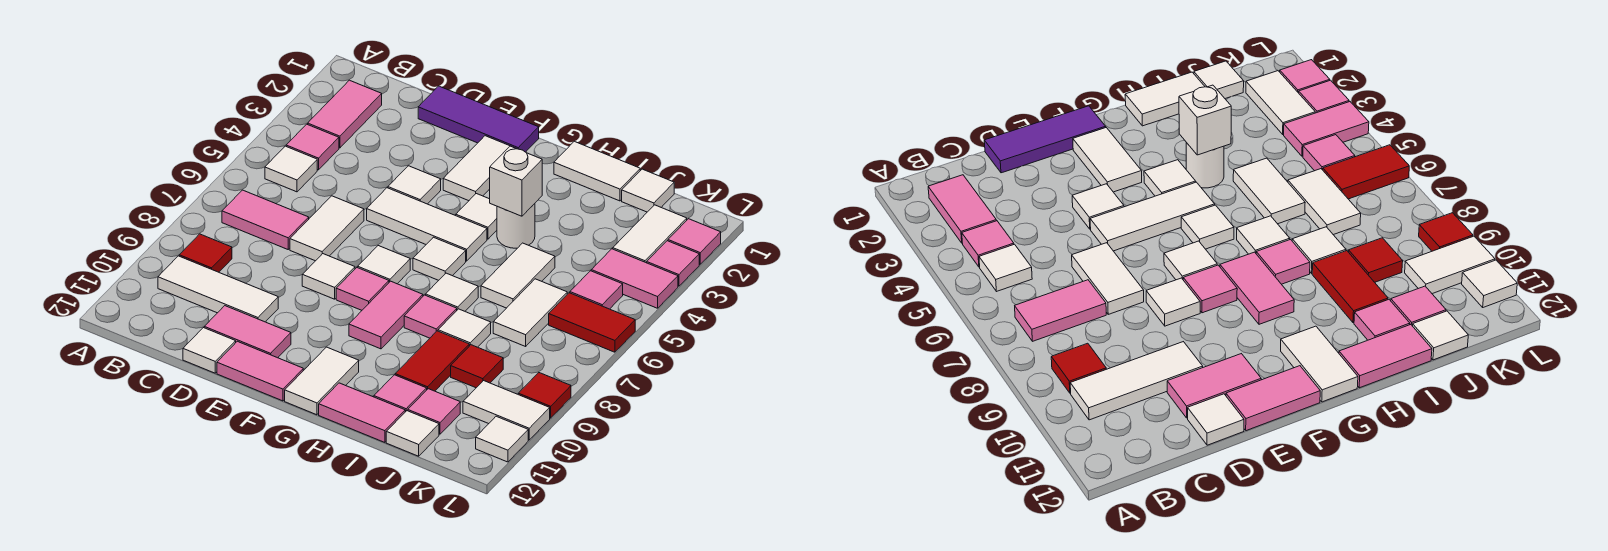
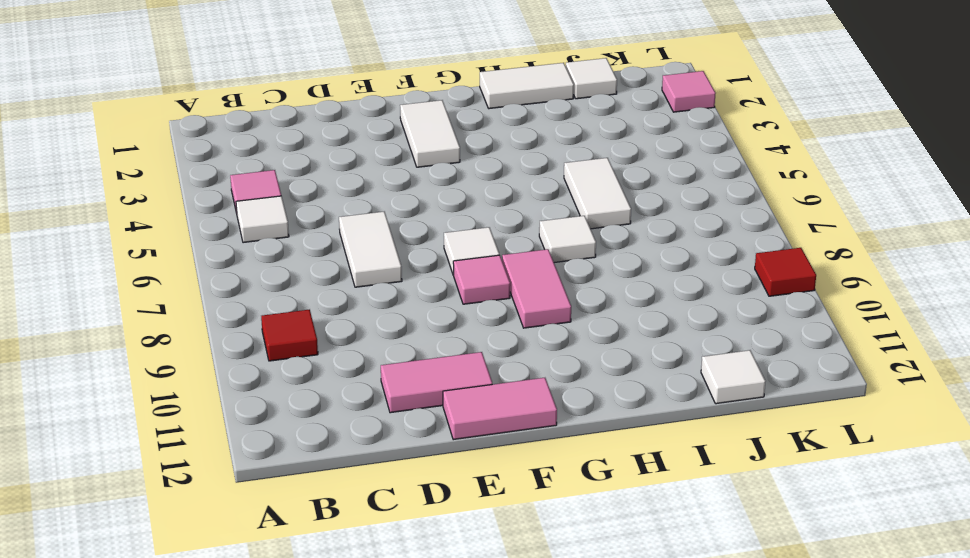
none -> pink tile B2:B3 level 1
none -> pink tile B7:C7 level 1
none -> white tile B10:D10 level 1
none -> purple tile D1:F1 level 1

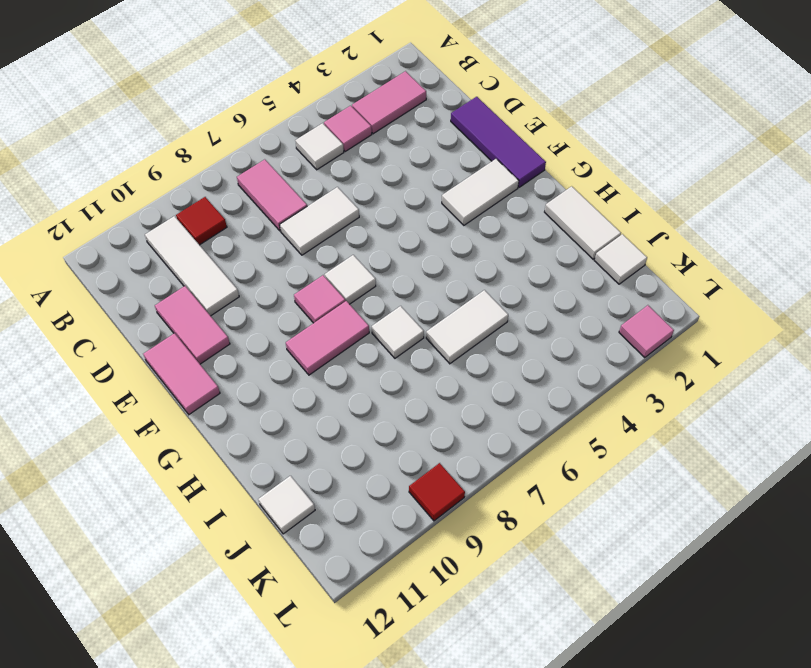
none -> white tile D12 level 1
none -> white tile E4 level 1
none -> white tile E5:G5 level 1
none -> white tile E8 level 1

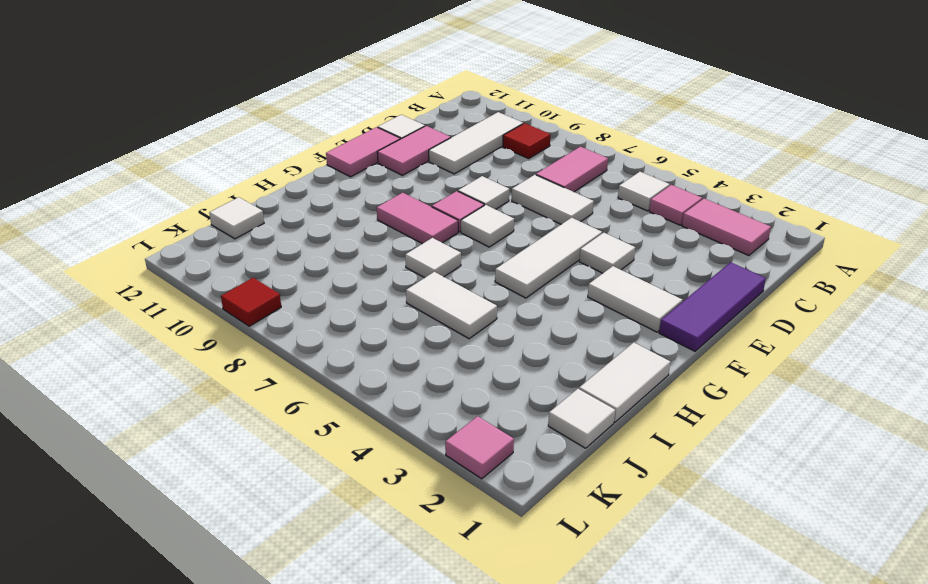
none -> white tile G4 level 1
none -> white tile G6 level 1
none -> white tile G11:G12 level 1
none -> white round brick H4 level 1

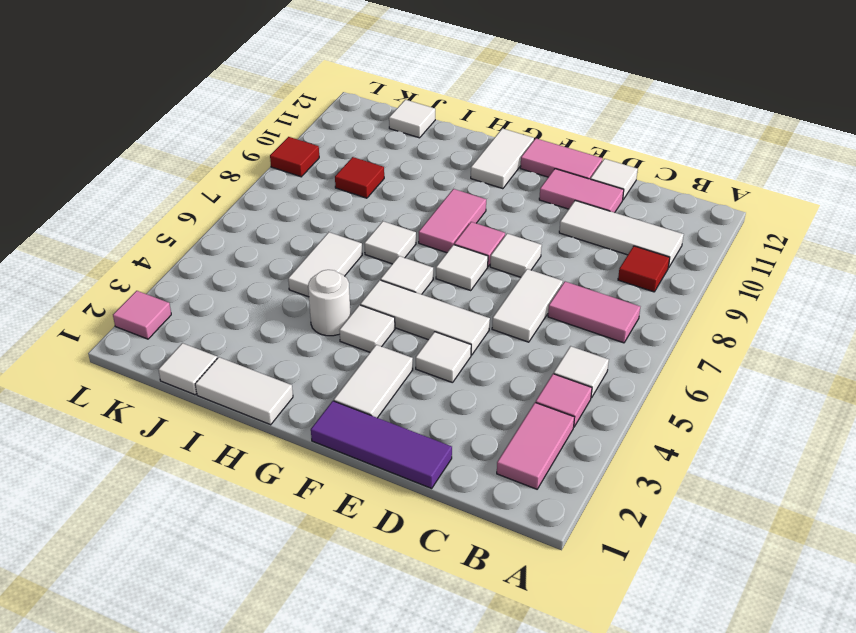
none -> pink tile H8 level 1
none -> pink tile H12:I12 level 1
none -> white tile I8 level 1
none -> red tile I9:I10 level 1

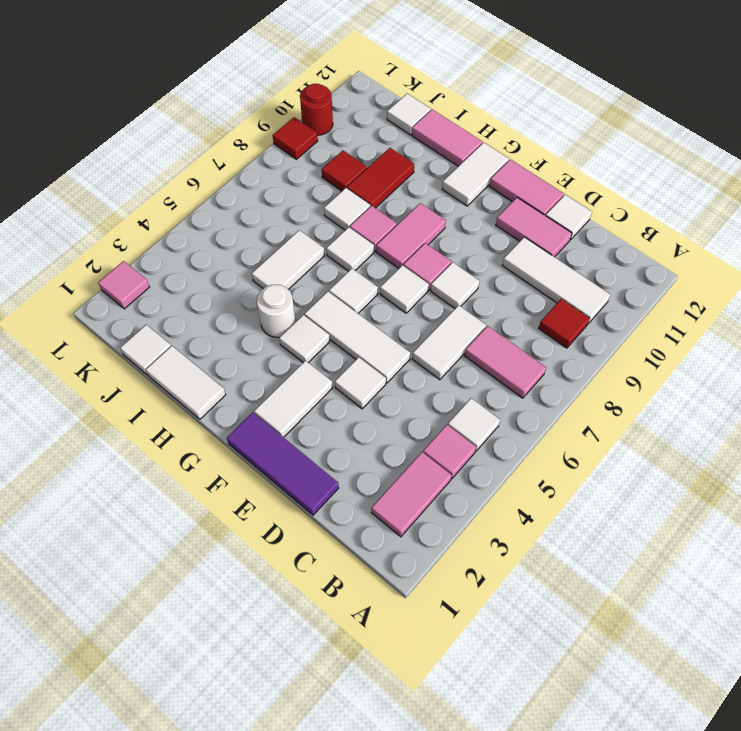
red round brick L10 level 1 -> white tile K10:L10 level 1
none -> pink tile I11 level 1
none -> white tile J6:J7 level 1
none -> pink tile J11 level 1
none -> white tile K2:K3 level 1

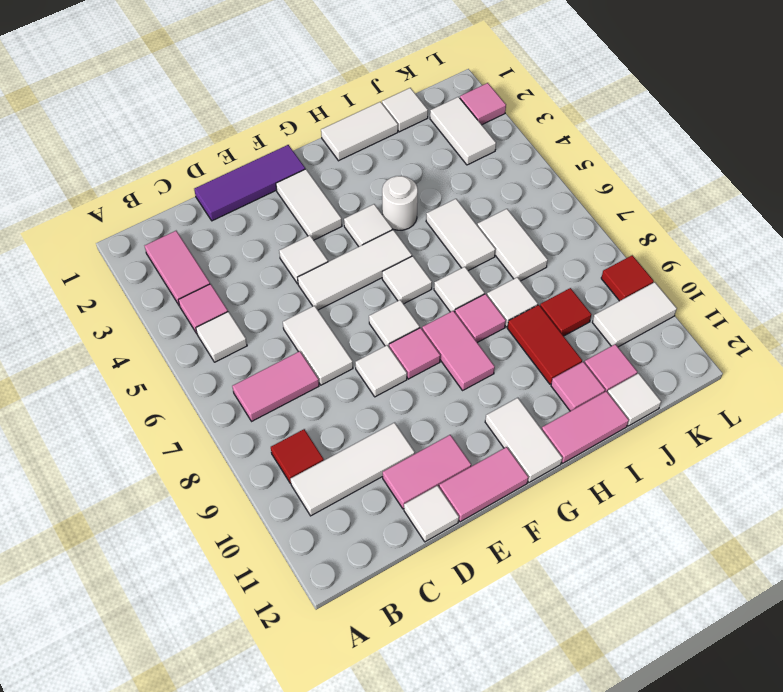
none -> pink tile K4:L4 level 1
none -> pink tile K5 level 1
none -> red tile K6:L6 level 1
none -> pink tile L3 level 1

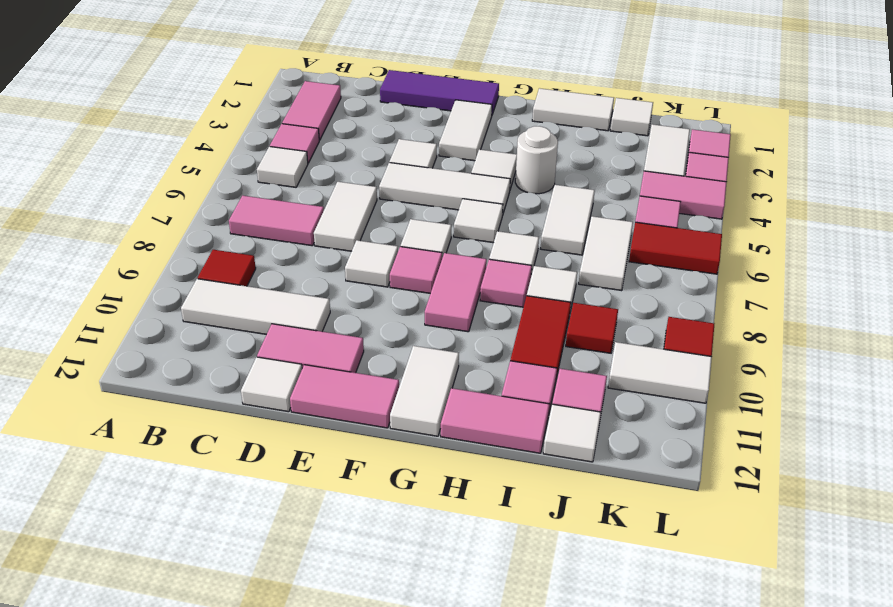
none -> white tile L11 level 1
none -> white brick H4 level 2

